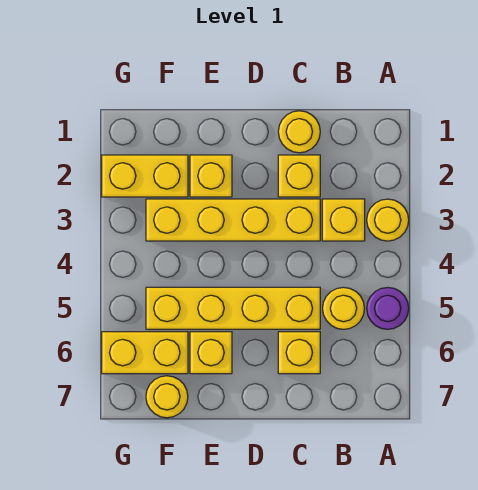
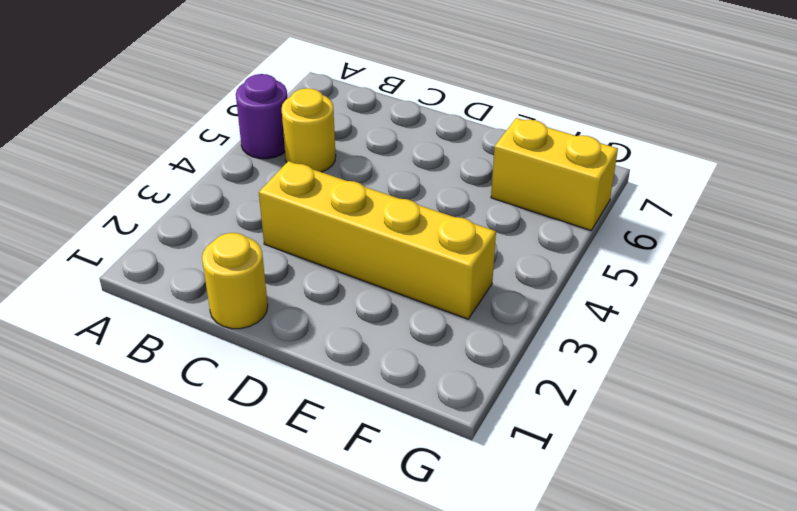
none -> yellow round brick A3 level 1
none -> yellow brick B3 level 1
none -> yellow brick C2 level 1

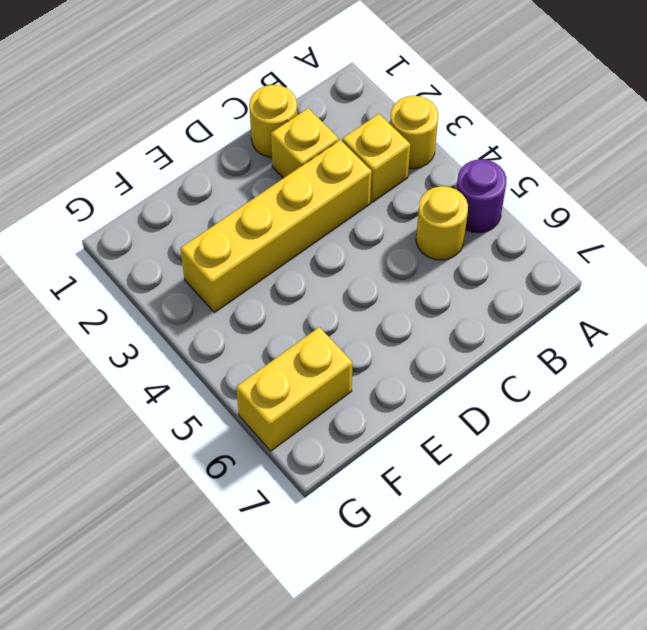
none -> yellow brick C5:F5 level 1
none -> yellow brick C6 level 1
none -> yellow brick E2 level 1

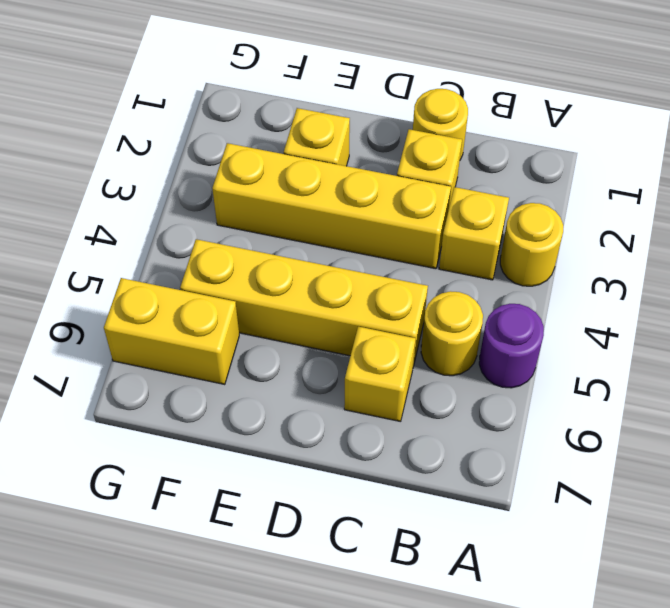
none -> yellow brick E6 level 1
none -> yellow brick F2:G2 level 1
none -> yellow round brick F7 level 1

